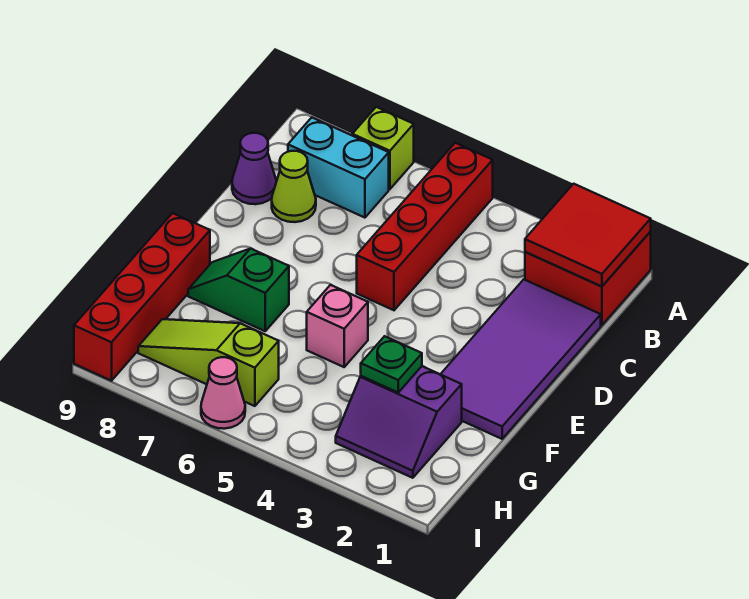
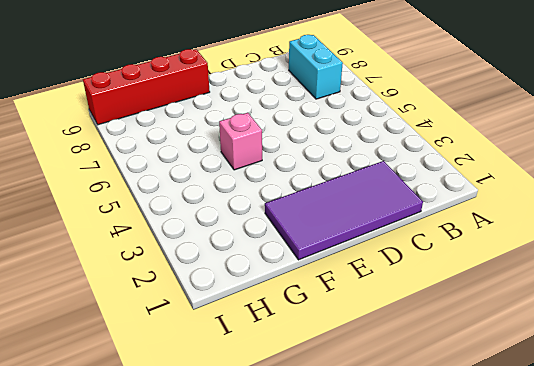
none -> red brick A1:B2 level 1
none -> red brick A5:D5 level 1
none -> lime brick A7 level 1

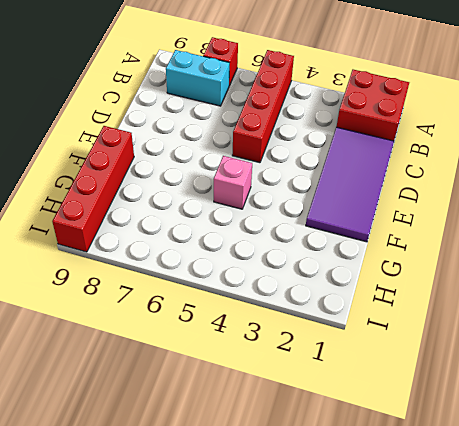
red brick A7 level 1 -> lime brick A7 level 1
none -> lime cone C8 level 1
none -> purple cone C9 level 1
none -> green slope F7:F8 level 1 top 7

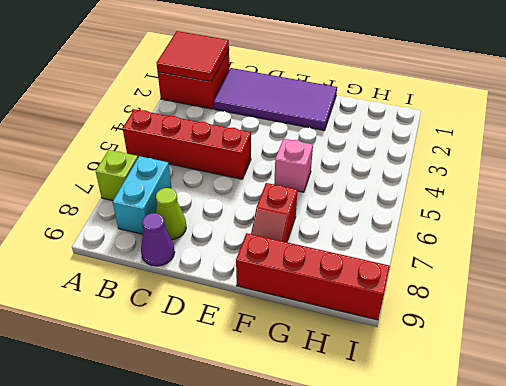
red slope F7:F8 level 1 top 7 -> green slope F7:F8 level 1 top 7
none -> purple slope G2:H3 level 1 top G
none -> lime slope H6:H8 level 1 top 6
none -> pink cone I6 level 1

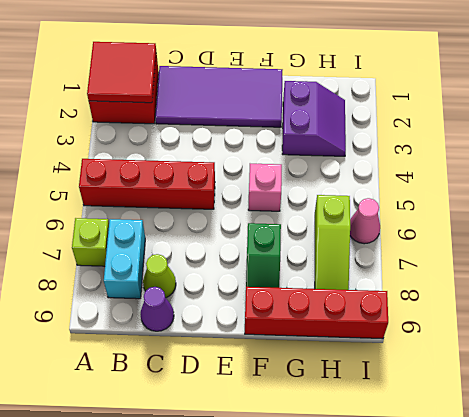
none -> green plate G3 level 2

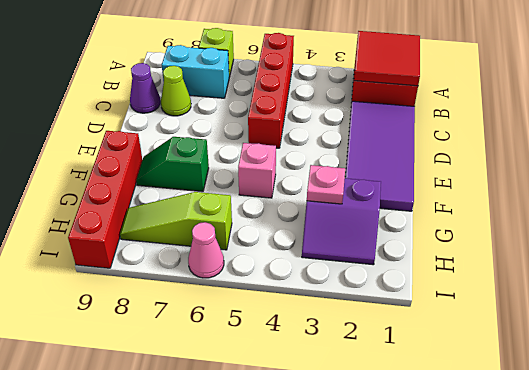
pink plate G3 level 2 -> green plate G3 level 2

